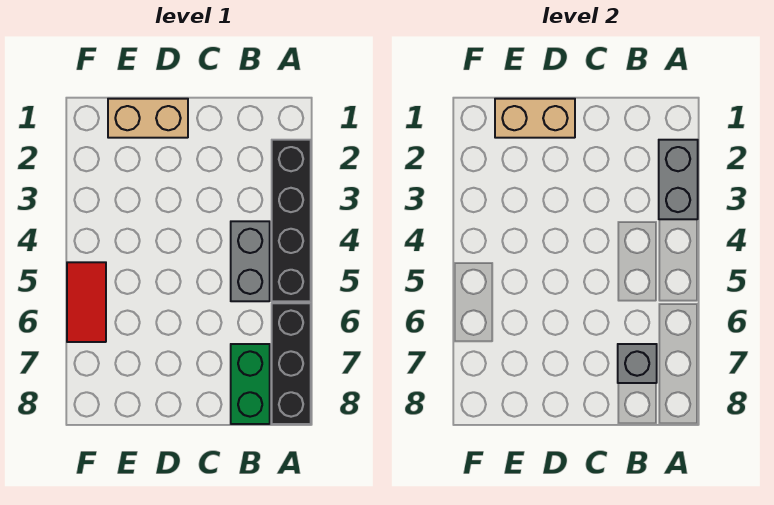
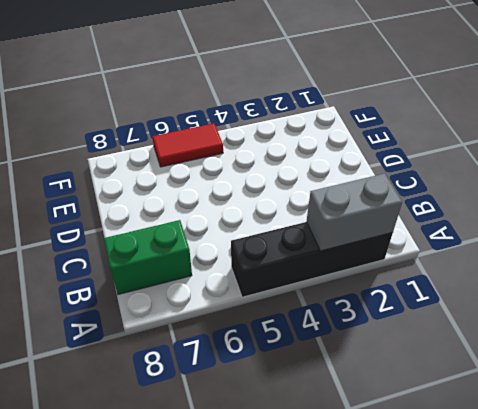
none -> black brick A6:A8 level 1
none -> grey brick B4:B5 level 1

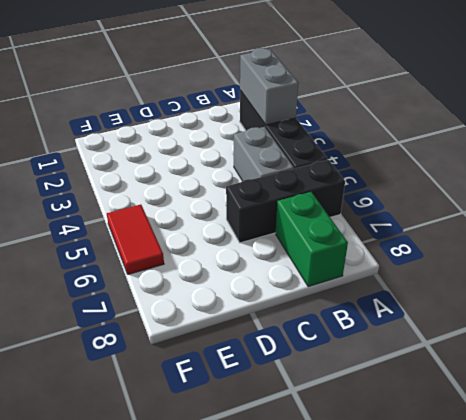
black brick A6:C6 level 1 -> black brick A6:A8 level 1
none -> tan brick D1:E1 level 1
none -> grey brick B7 level 2

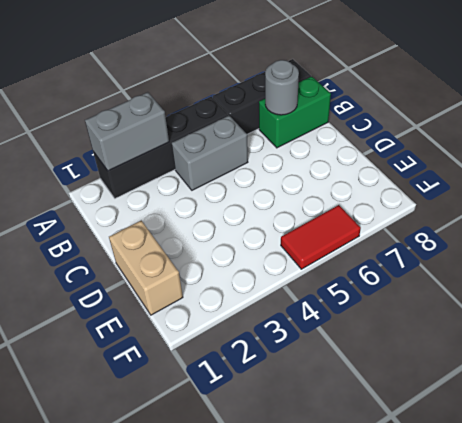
grey round brick B7 level 2 -> grey brick B7 level 2
none -> tan brick D1:E1 level 2

